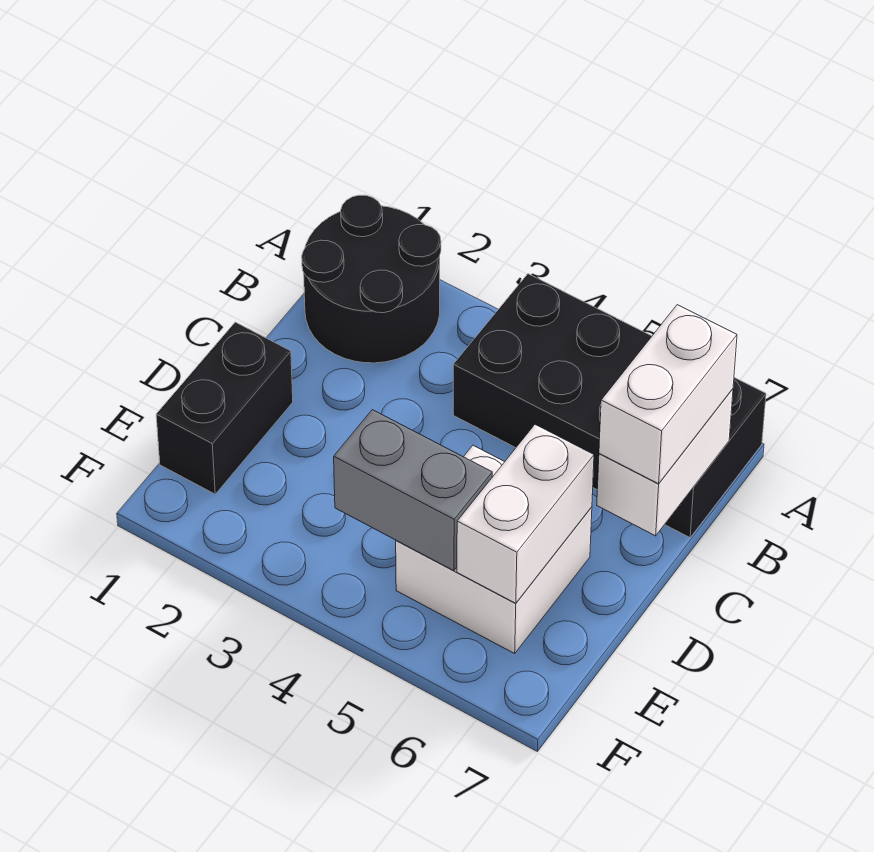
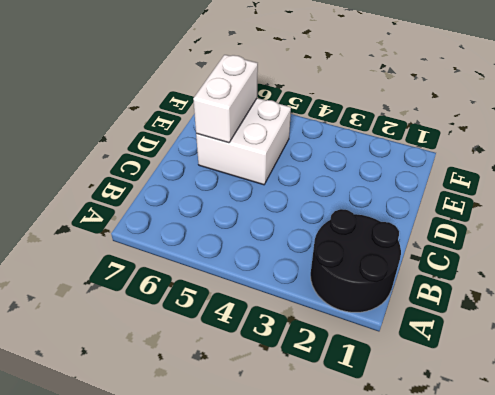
none -> black brick A4:B7 level 1
none -> black brick D1:E1 level 1

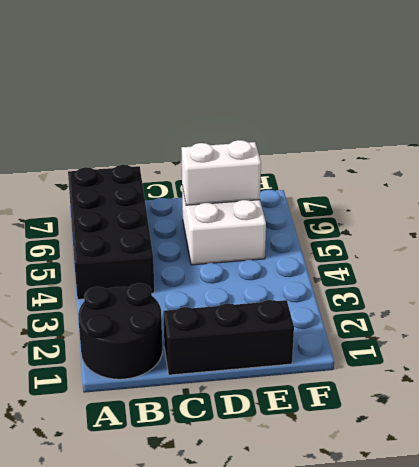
black brick C1:E1 level 1 -> black brick D1:E1 level 1
none -> white brick B7:C7 level 2
none -> grey brick E4:E5 level 2

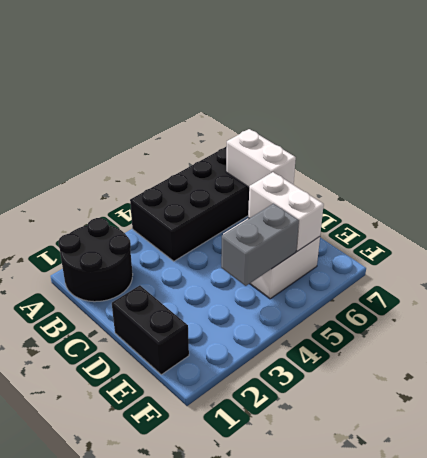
none -> white brick B7:C7 level 3

